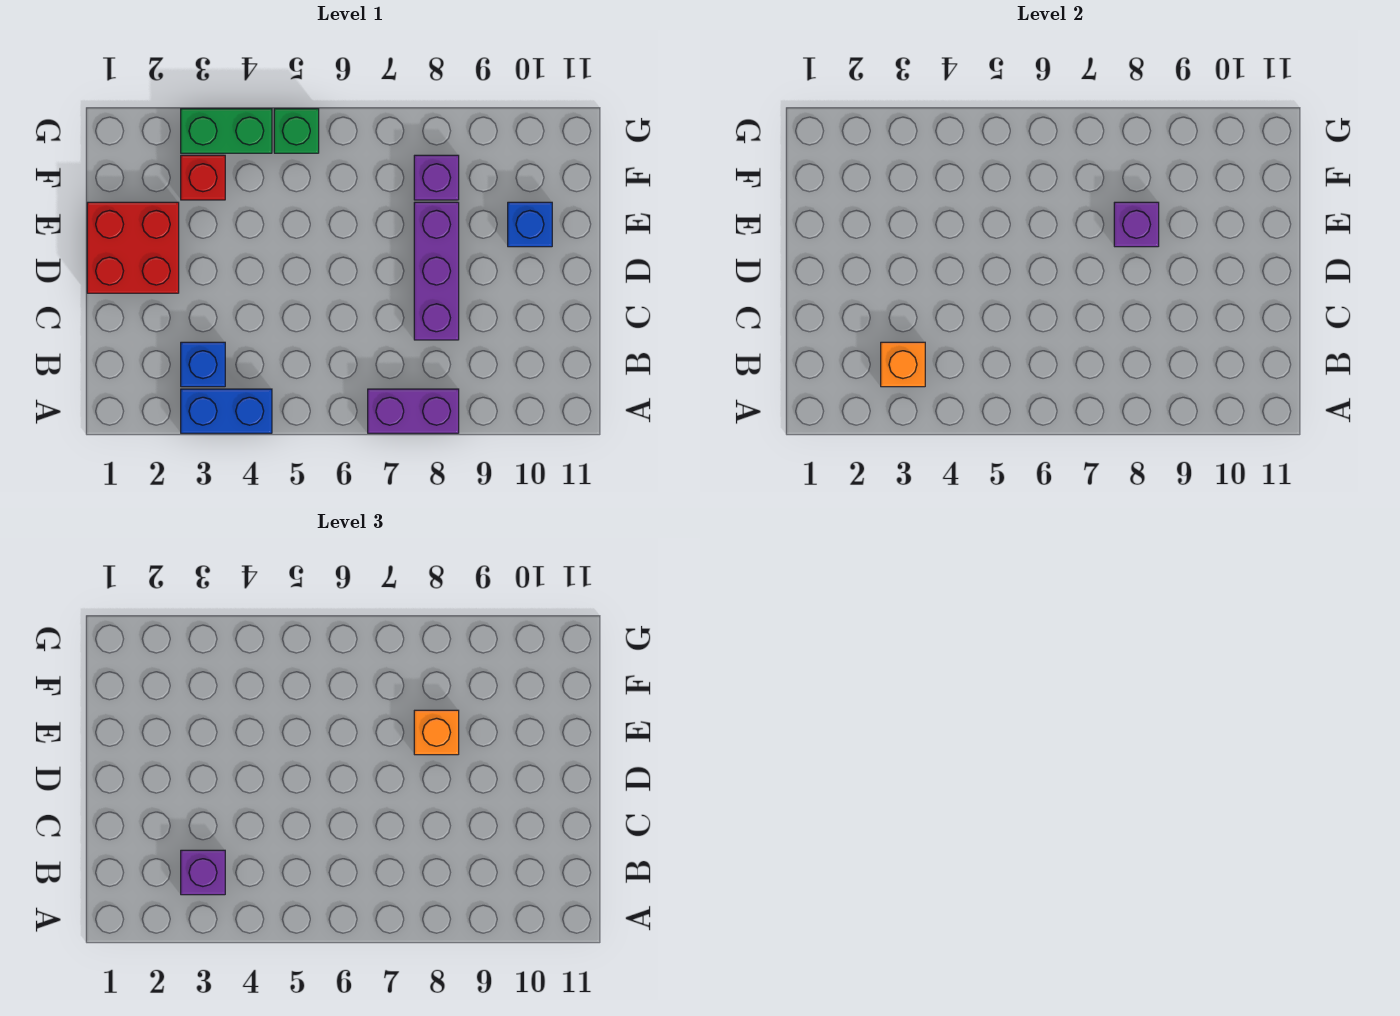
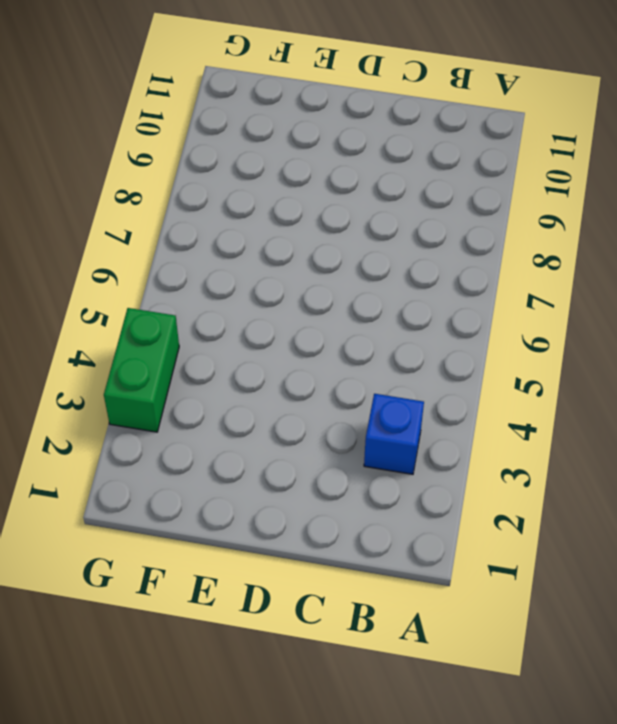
none -> blue brick A3:A4 level 1
none -> purple brick A7:A8 level 1
none -> purple brick C8:E8 level 1

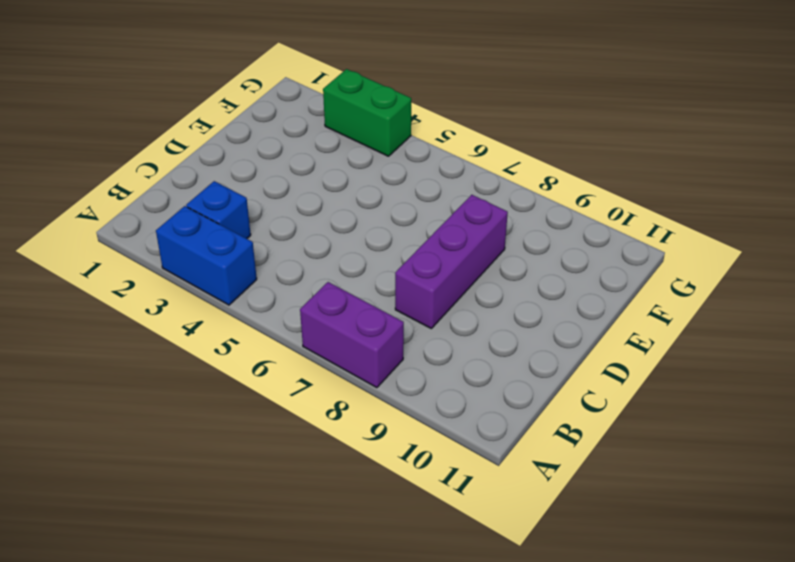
none -> red brick D1:E2 level 1
none -> blue brick E10 level 1
none -> red brick F3 level 1

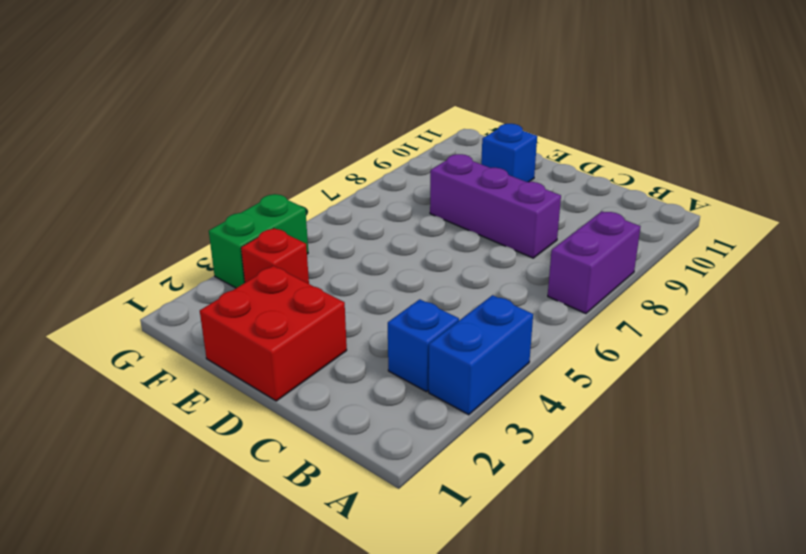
none -> purple brick F8 level 1
none -> green brick G5 level 1
none -> orange brick B3 level 2

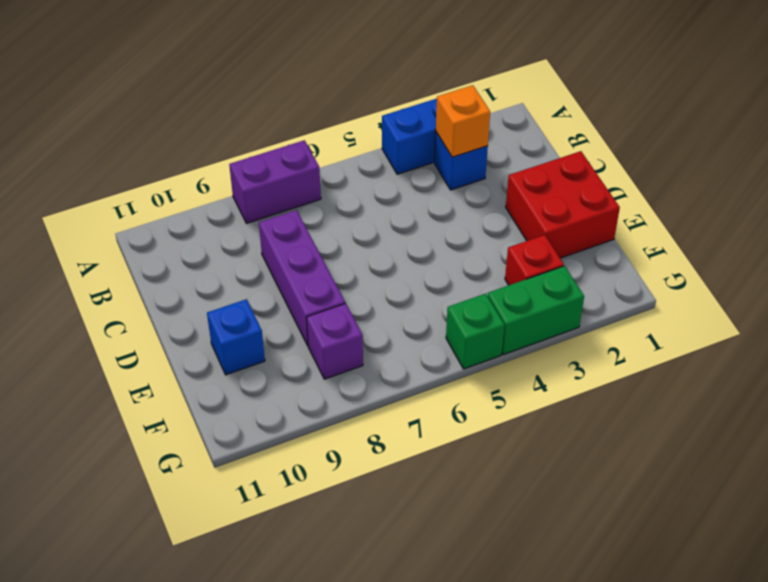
none -> purple brick E8 level 2
none -> purple brick B3 level 3
none -> orange brick E8 level 3

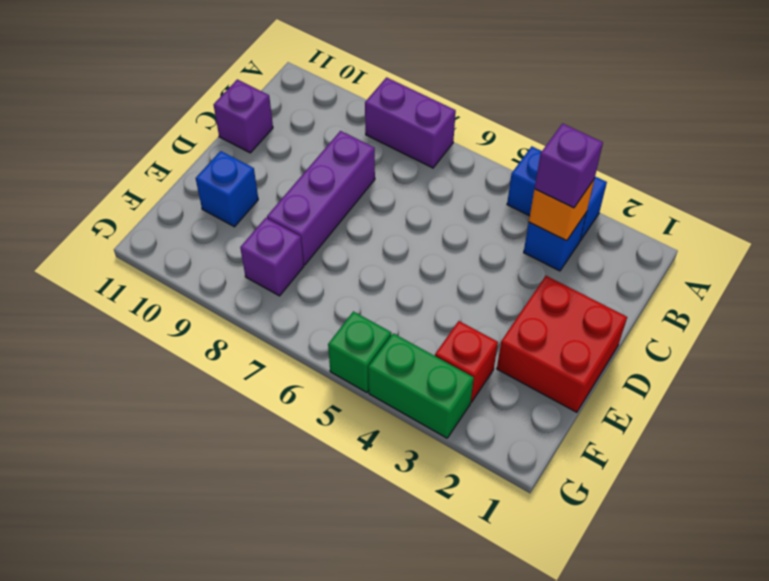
purple brick C11 level 1 -> purple brick E8 level 2
none -> orange brick E8 level 3

